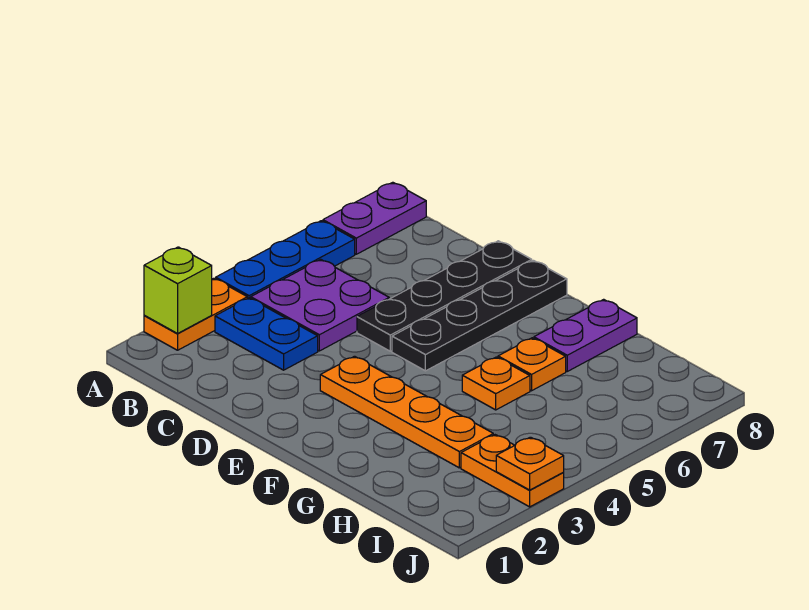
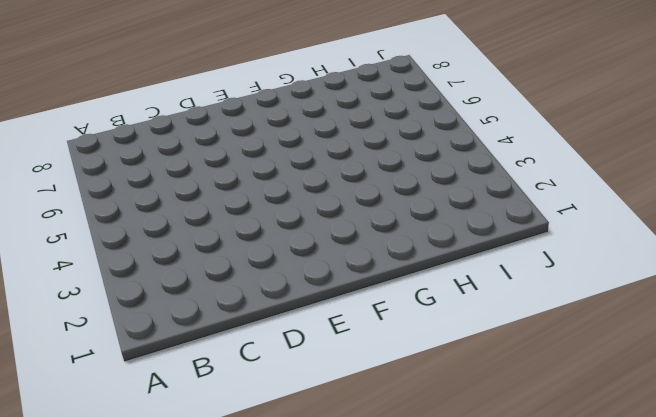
none -> orange plate A2:A3 level 1
none -> blue plate A4:A6 level 1
none -> purple plate A7:A8 level 1

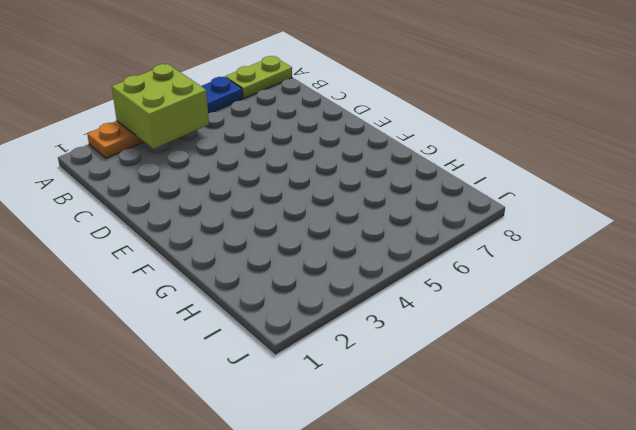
lime brick A3:B4 level 2 -> none
lime plate A7:A8 level 1 -> purple plate A7:A8 level 1
none -> blue plate B3:C3 level 1
none -> purple plate B4:C5 level 1
none -> black plate D5:D8 level 1

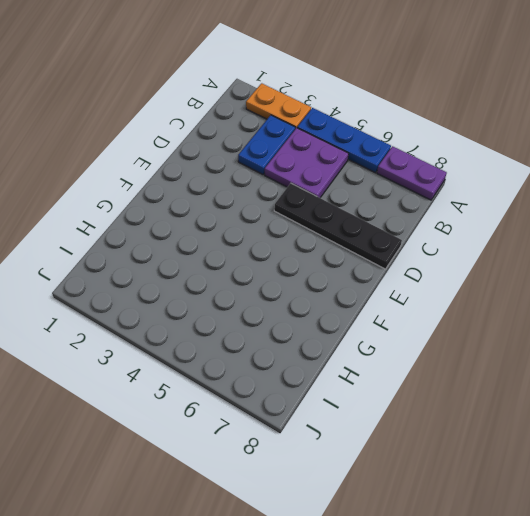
none -> orange plate E3:H3 level 1
none -> black plate E5:E8 level 1
none -> orange plate G5 level 1

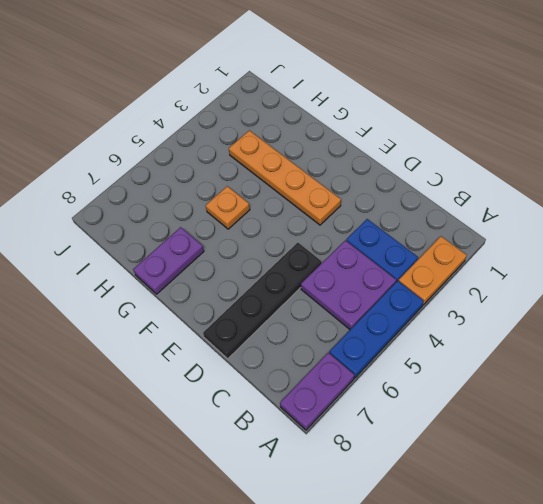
none -> black plate E5:E8 level 1
none -> orange plate G6 level 1
none -> orange plate I3:J3 level 1

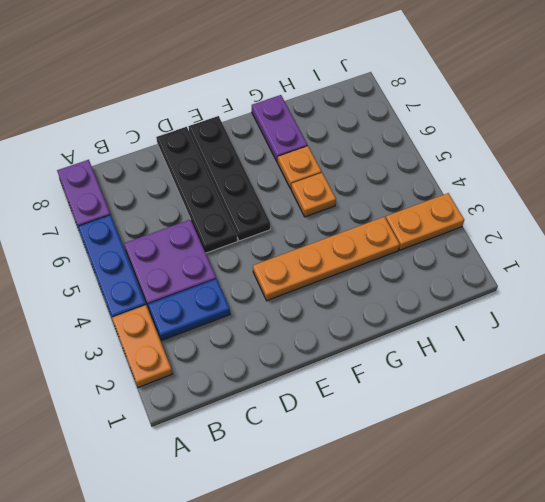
none -> lime brick A2 level 2
none -> orange plate J3 level 2

